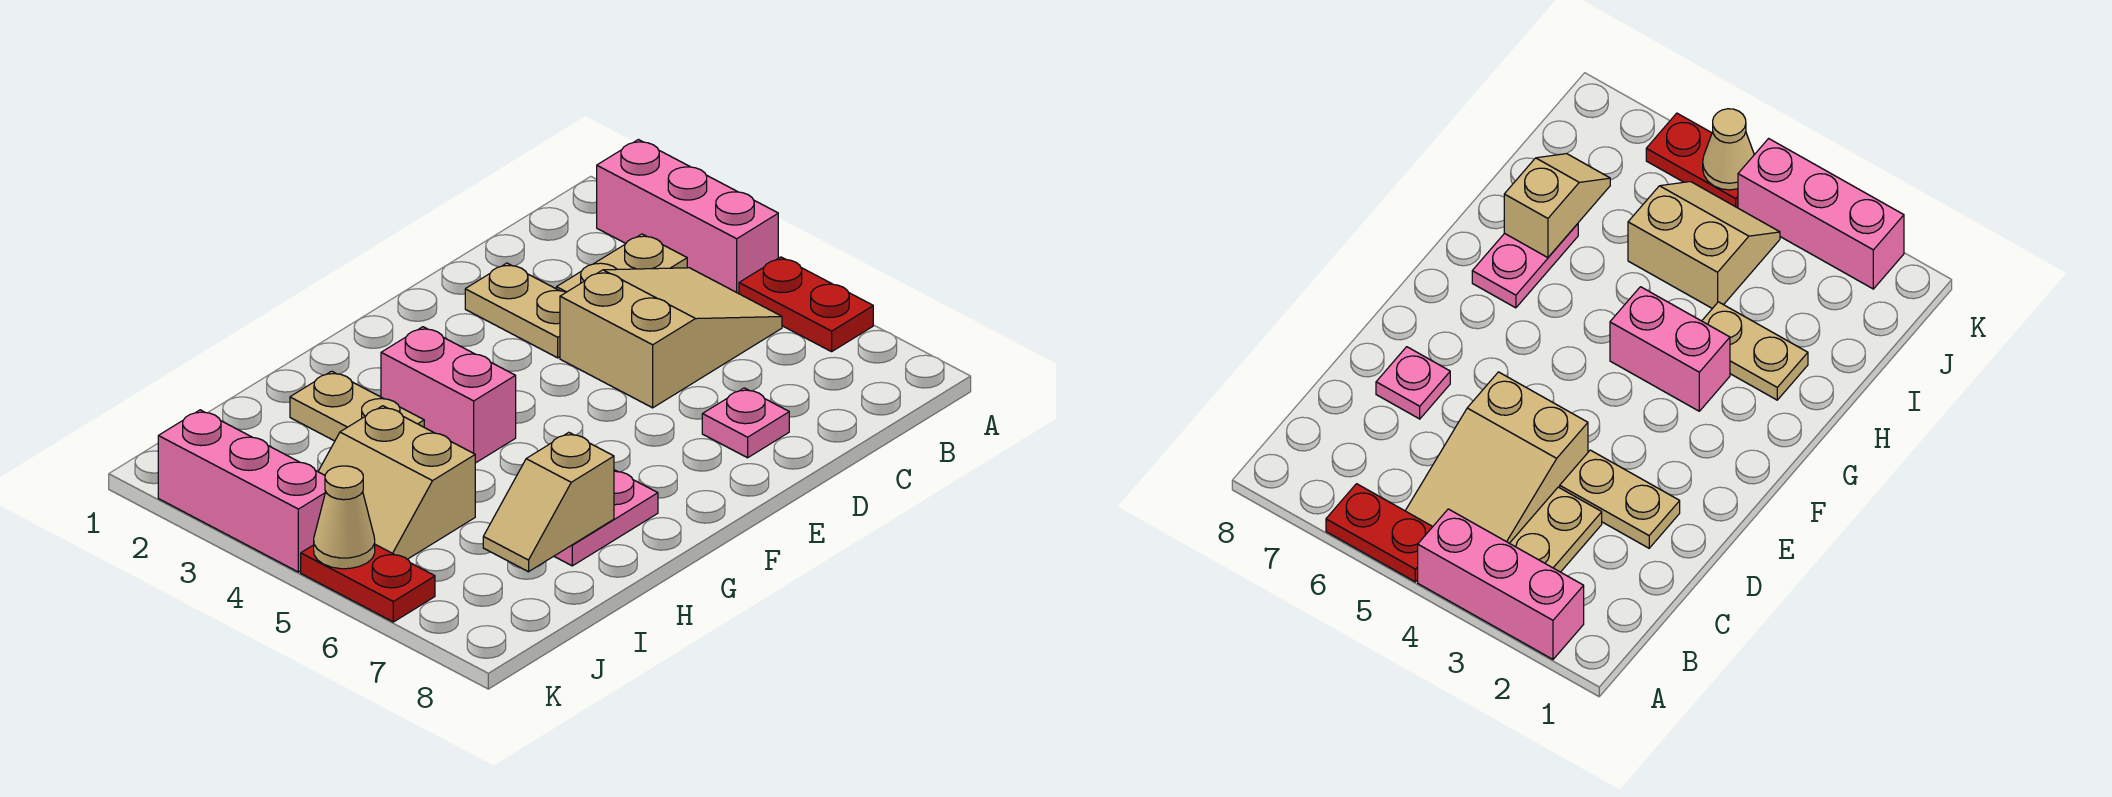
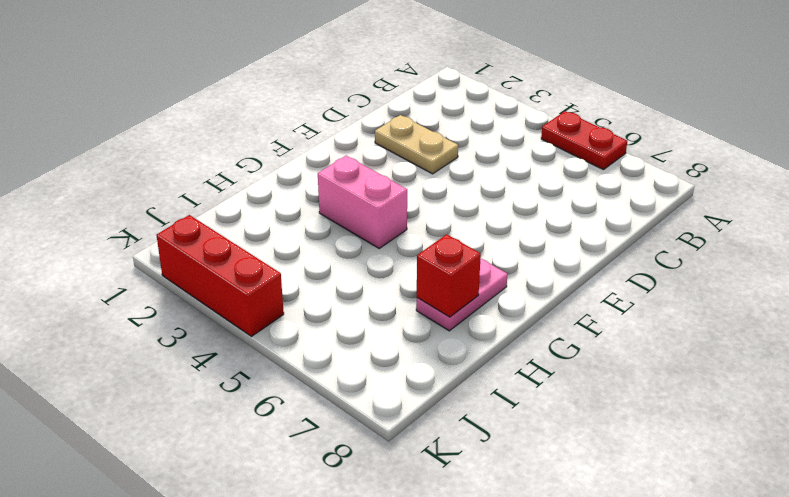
red brick H7 level 2 -> tan slope H7:I7 level 2 top H
red brick K2:K4 level 1 -> pink brick K2:K4 level 1
none -> pink brick A2:A4 level 1
none -> tan plate B3:C3 level 1
none -> tan slope B4:D5 level 1 top D

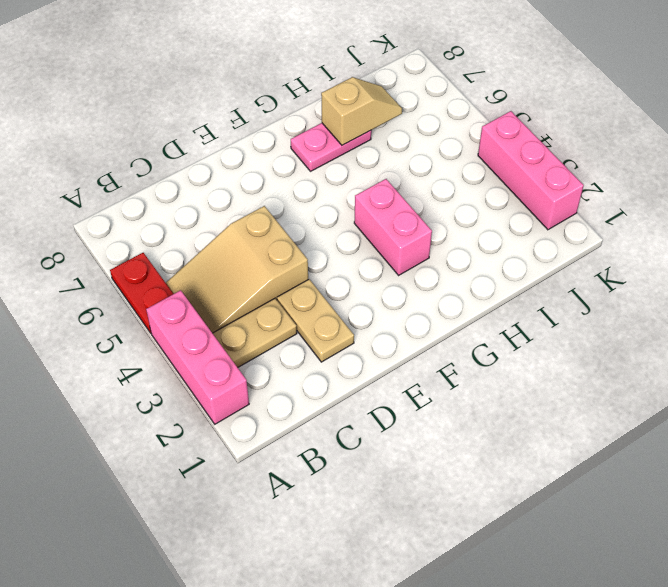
none -> pink plate D7 level 1
none -> tan plate H2:H3 level 1
none -> tan slope I4:J5 level 1 top I

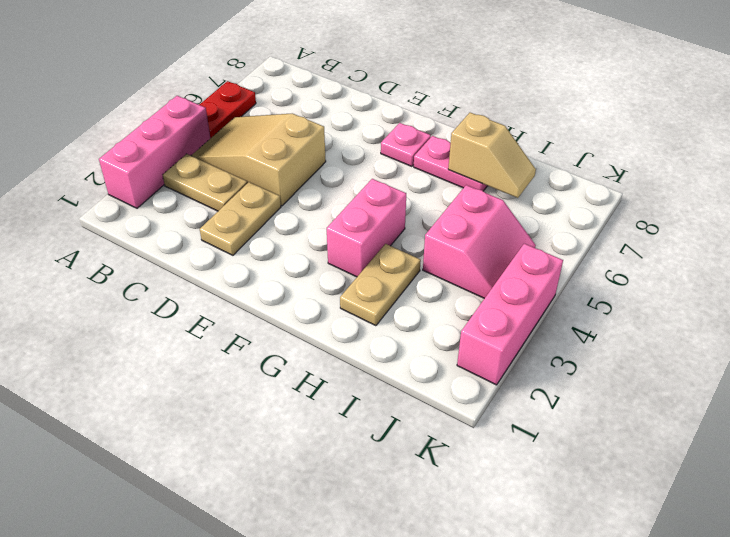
pink plate F7 level 1 -> pink plate D7 level 1
pink slope I4:J5 level 1 top I -> tan slope I4:J5 level 1 top I
none -> red plate K5:K6 level 1
none -> tan cone K5 level 2

